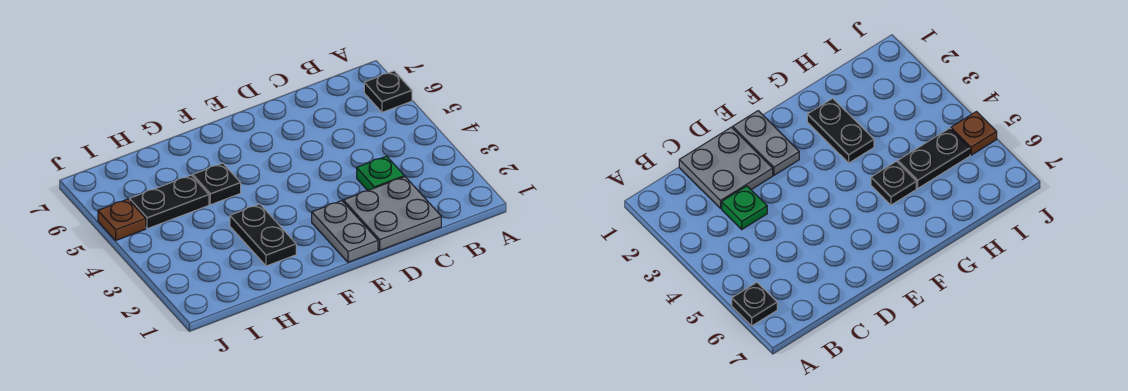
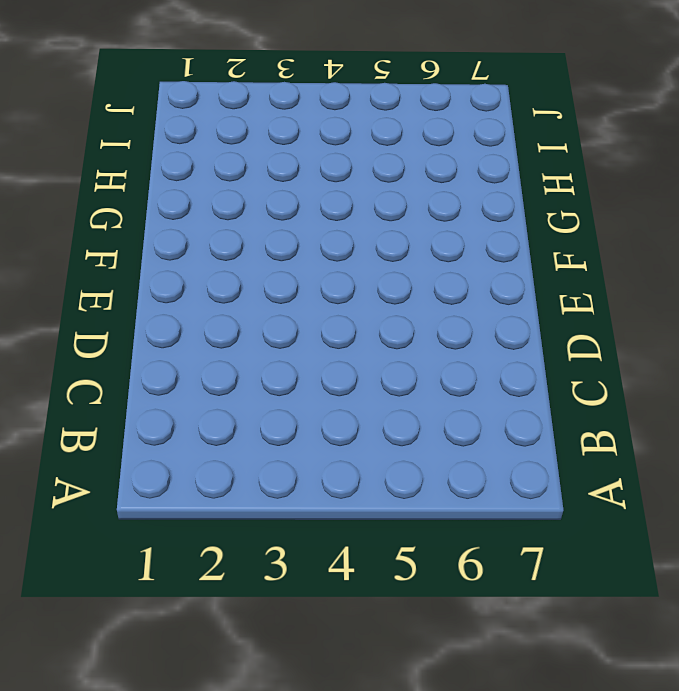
none -> black plate A6 level 1
none -> grey plate C1:D2 level 1

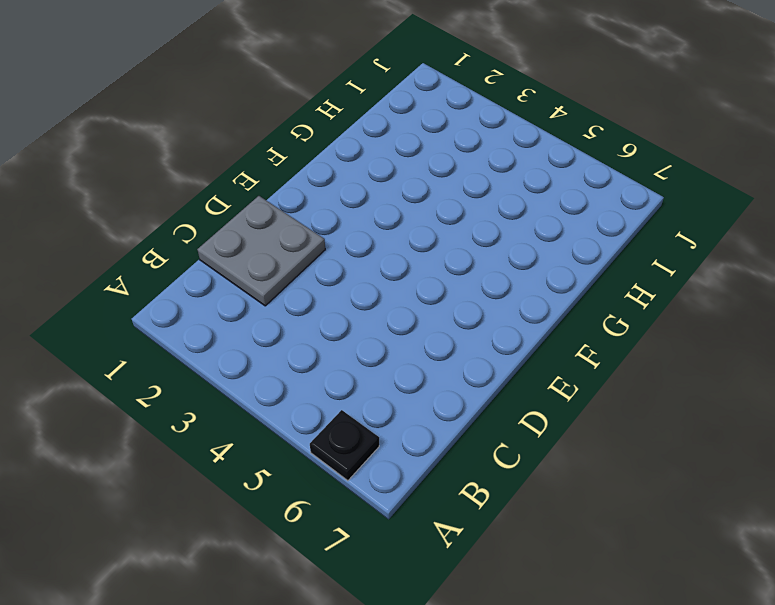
none -> green plate C3 level 1
none -> grey plate E1:E2 level 1

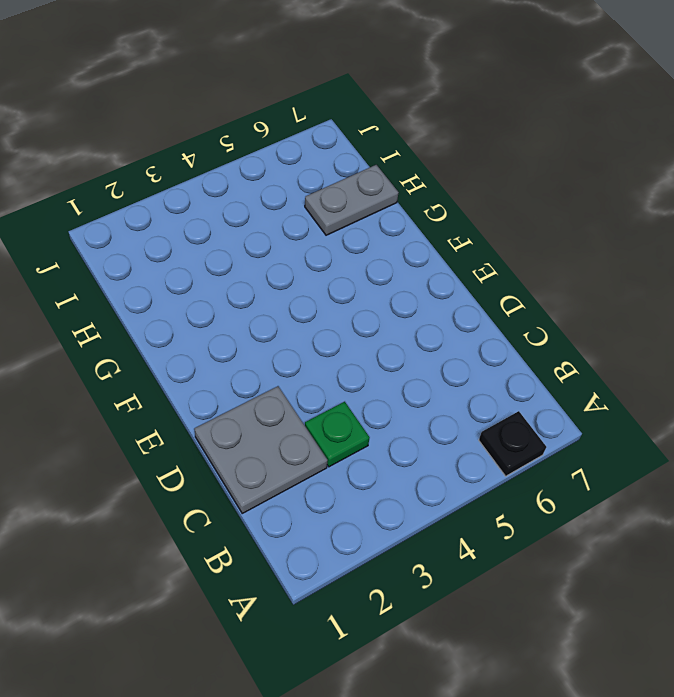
grey plate H6:H7 level 1 -> grey plate E1:E2 level 1
none -> black plate G2:G3 level 1
none -> black plate G5 level 1

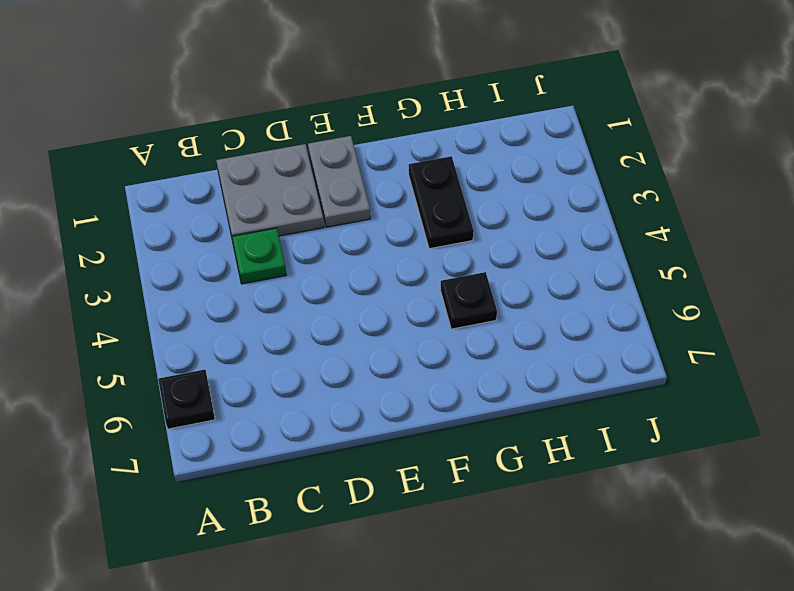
none -> black plate H5:I5 level 1
none -> brown plate J5 level 1

